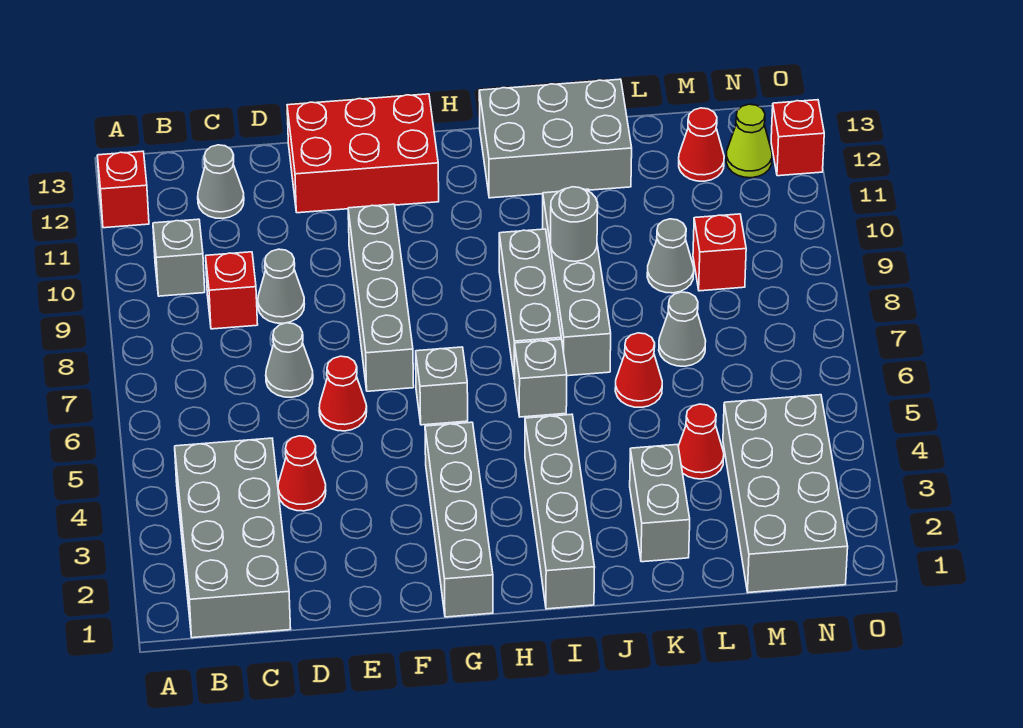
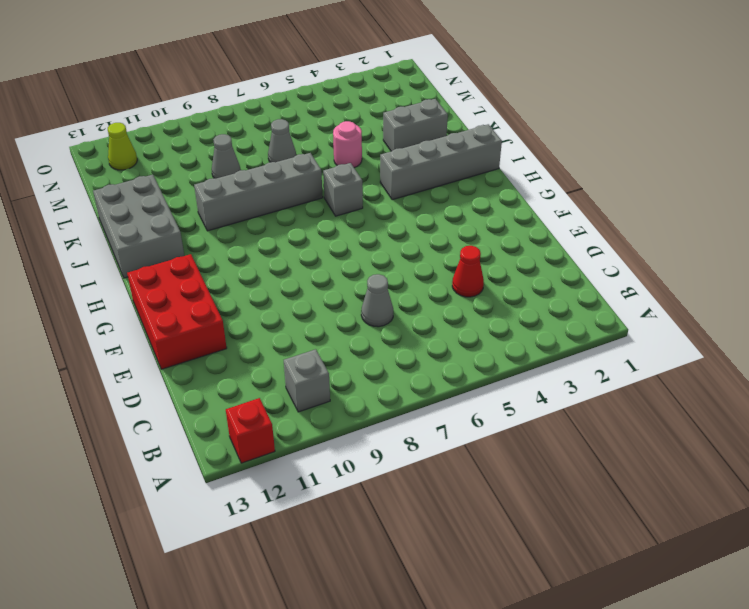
pink round brick K5 level 1 -> none
none -> grey brick B1:C4 level 1
none -> red brick C9 level 1
none -> grey cone C12 level 1

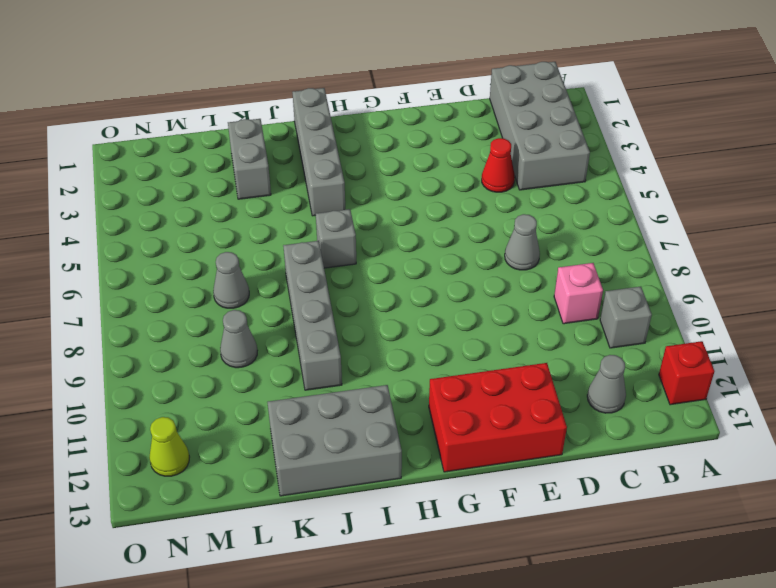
pink brick C9 level 1 -> red brick C9 level 1
none -> grey cone D9 level 1
none -> red cone E6 level 1
none -> grey brick F7:F10 level 1

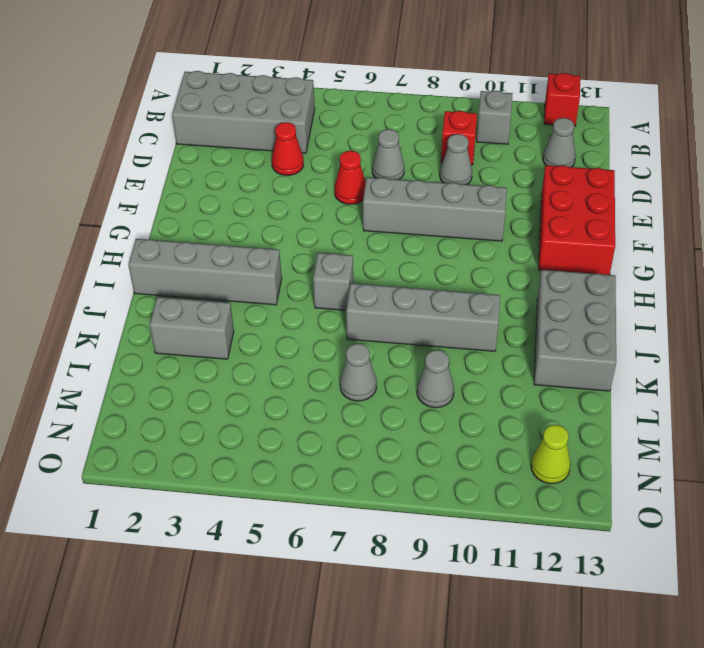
none -> grey brick G1:G4 level 1
none -> grey brick G6 level 1
none -> grey brick I7:I9 level 1

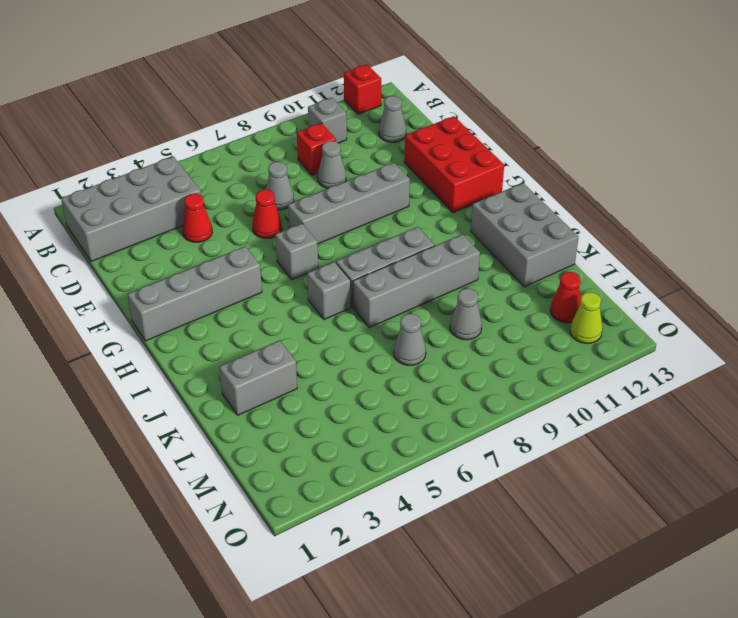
none -> grey brick I1:I4 level 1
none -> red cone K6 level 1
none -> red cone L4 level 1

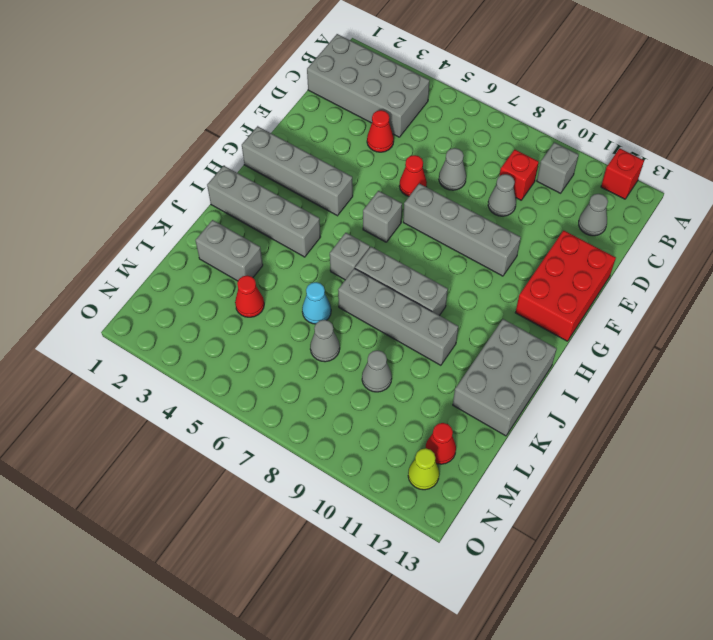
cyan cone K6 level 1 -> red cone K6 level 1
none -> grey brick M1:N4 level 1
none -> red brick M9 level 1
none -> red brick O12 level 1

